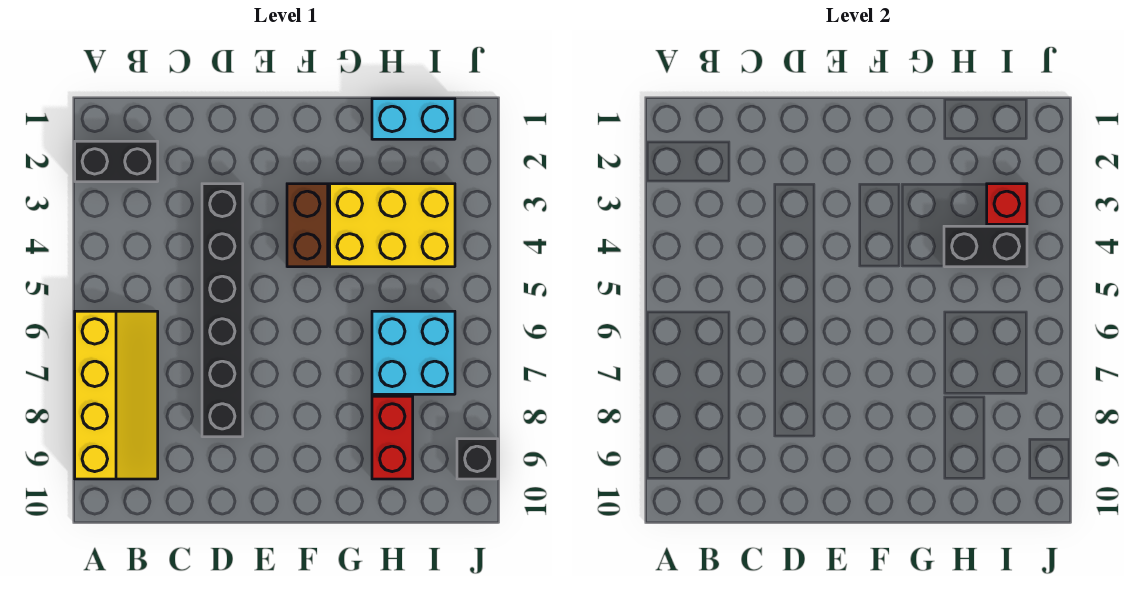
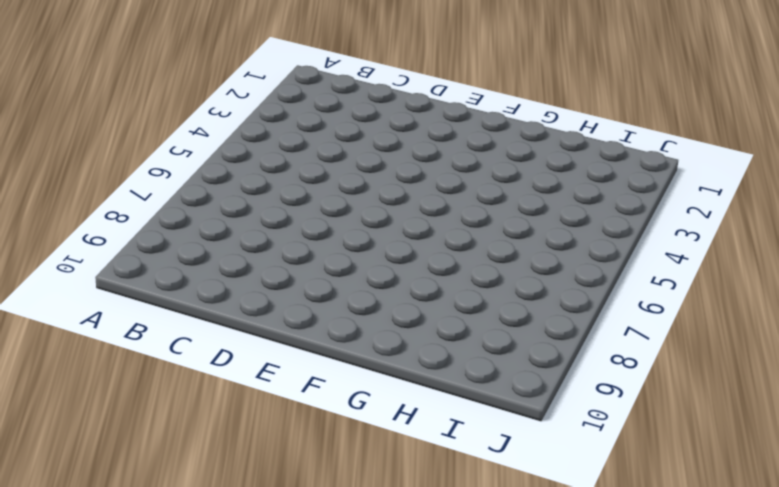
none -> black brick A2:B2 level 1
none -> yellow slope A6:B9 level 1 top A

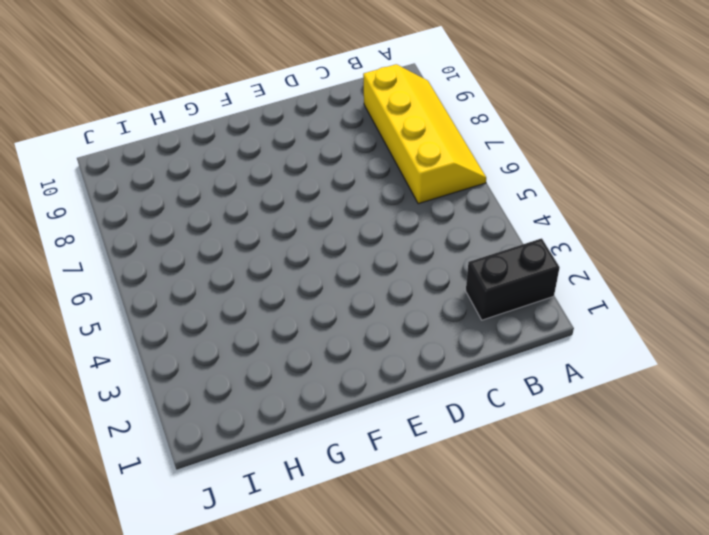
yellow slope A6:B9 level 1 top B -> yellow slope A6:B9 level 1 top A
none -> black brick D3:D8 level 1
none -> brown brick F3:F4 level 1

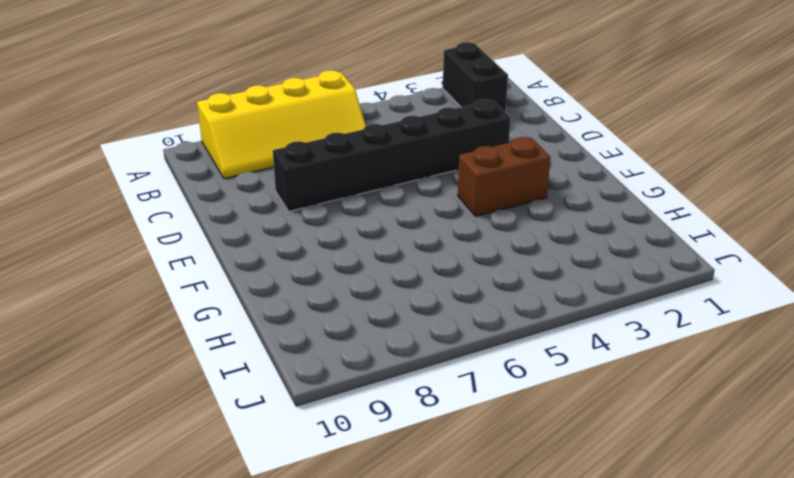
none -> yellow brick G3:I4 level 1
none -> cyan brick H1:I1 level 1

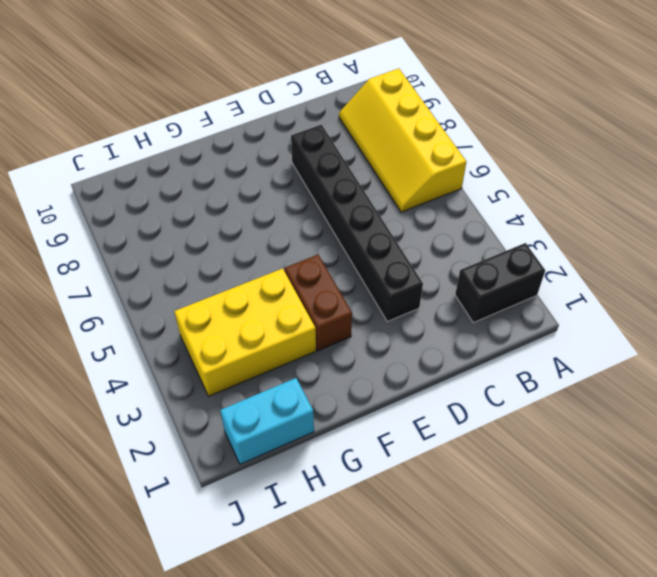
none -> cyan brick H6:I7 level 1
none -> red brick H8:H9 level 1

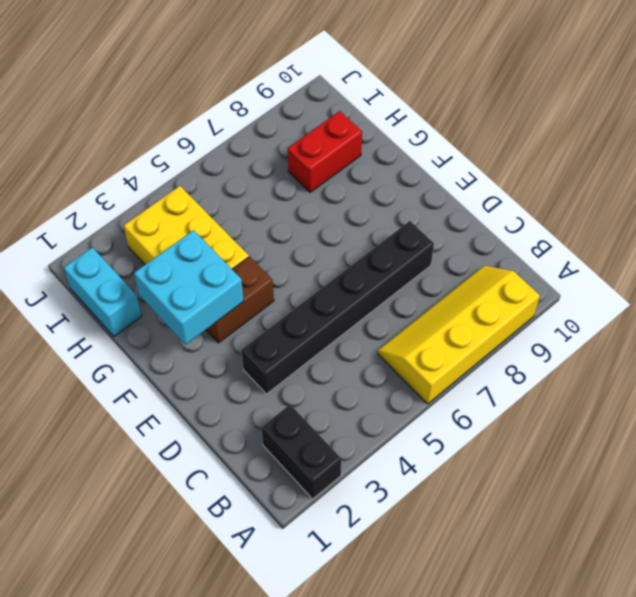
cyan brick F2:G3 level 2 -> cyan brick H6:I7 level 1
none -> black brick J9 level 1
none -> black brick H4:I4 level 2

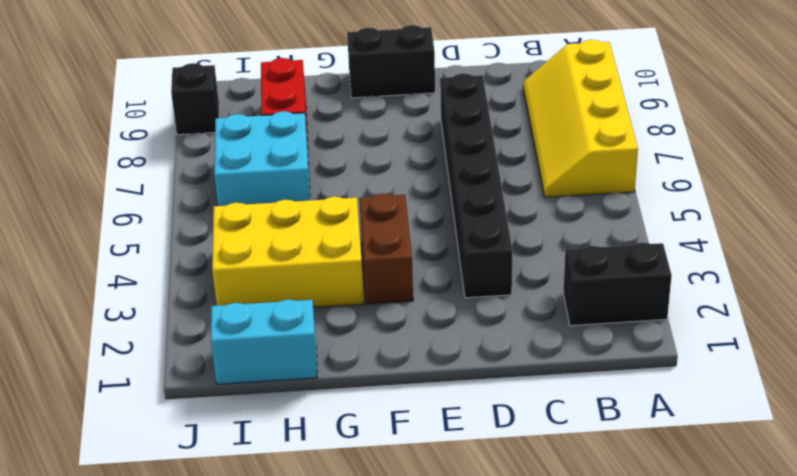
black brick E10:F10 level 1 -> black brick H4:I4 level 2
none -> red brick I3 level 2

